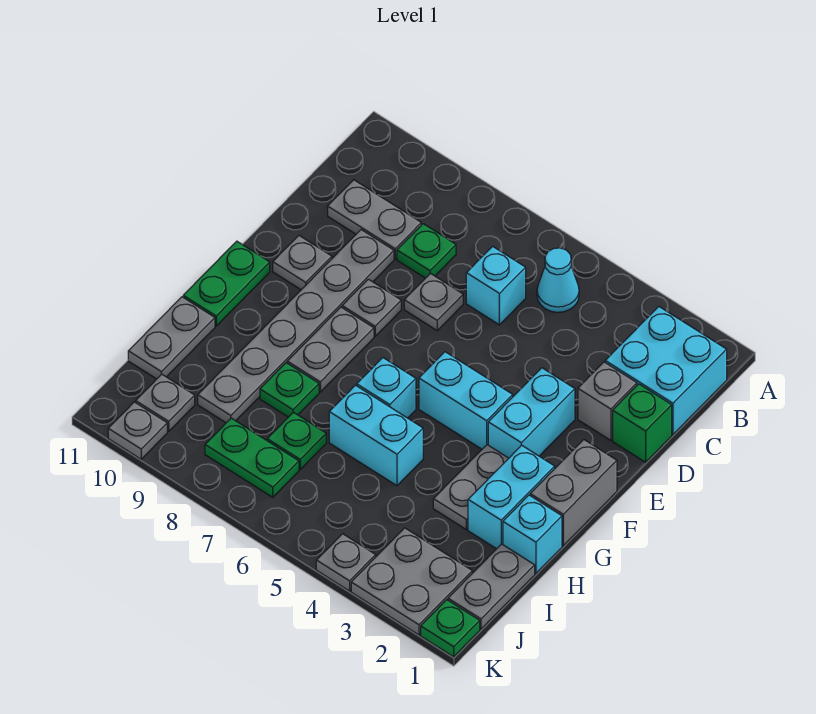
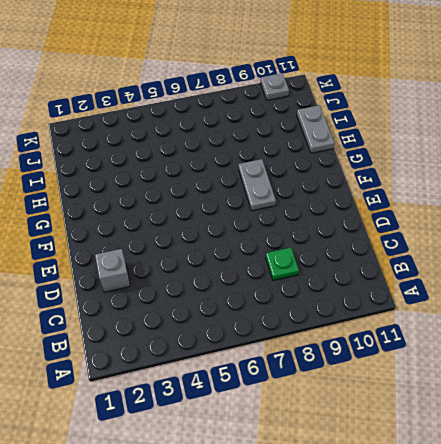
none -> cyan brick B1:C2 level 1
none -> cyan cone B5 level 1
none -> cyan brick C6 level 1
none -> grey plate C9:C10 level 1

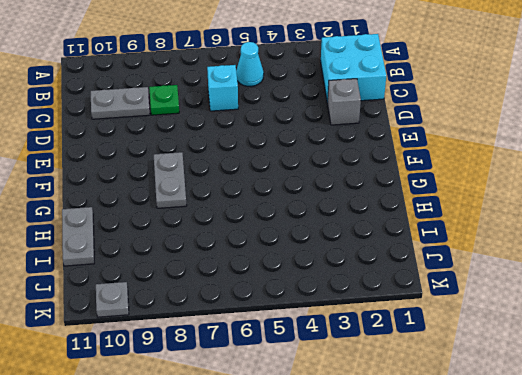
none -> green brick D1 level 1
none -> grey plate D7 level 1
none -> grey plate D9:I9 level 1
none -> cyan brick E3:F3 level 1

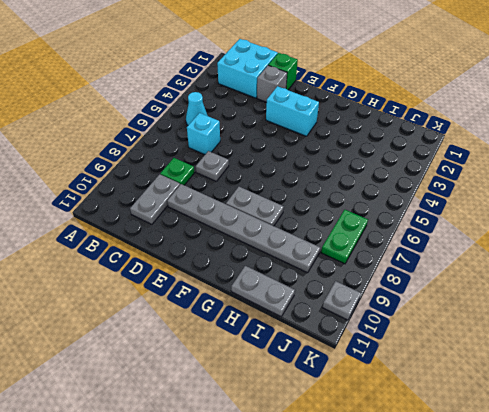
none -> grey plate E8 level 1
none -> grey plate E10 level 1
none -> grey brick F1:G1 level 1
none -> cyan brick F4:F5 level 1

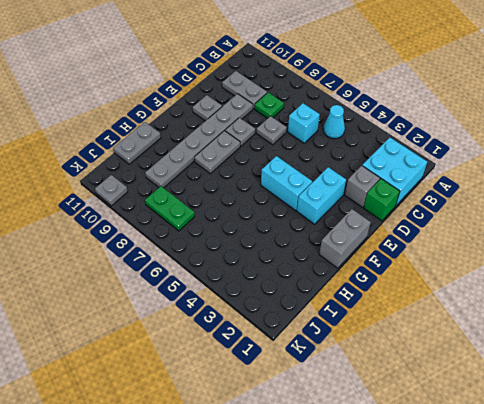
none -> green plate F11:G11 level 1
none -> cyan brick G2:H2 level 1
none -> grey plate G3:H3 level 1
none -> cyan brick G6 level 1

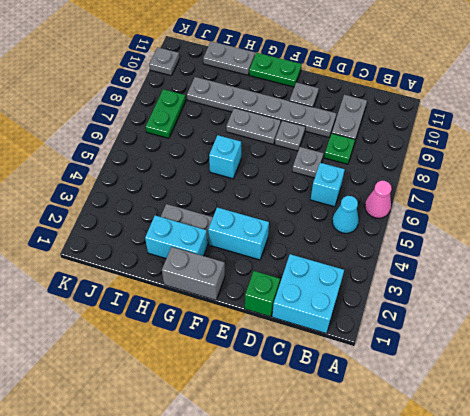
pink cone A6 level 1 -> none
none -> grey brick D2 level 1
none -> cyan brick F4:F5 level 1
none -> cyan brick H1 level 1
none -> cyan brick H5:H6 level 1

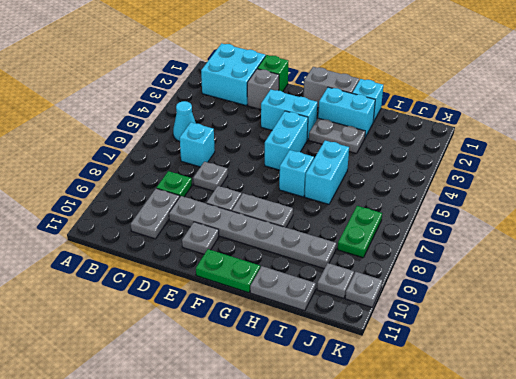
none -> green plate H8 level 1
none -> grey plate I1:J1 level 1
none -> green plate I7 level 1
none -> grey plate J2:K3 level 1

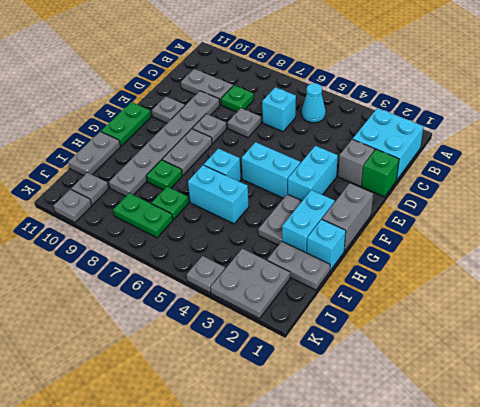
grey plate I1:I2 level 1 -> grey plate I1:J1 level 1
none -> green plate K1 level 1

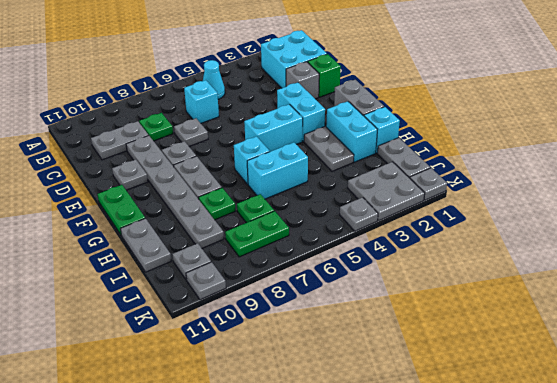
grey plate K1 level 1 -> green plate K1 level 1

